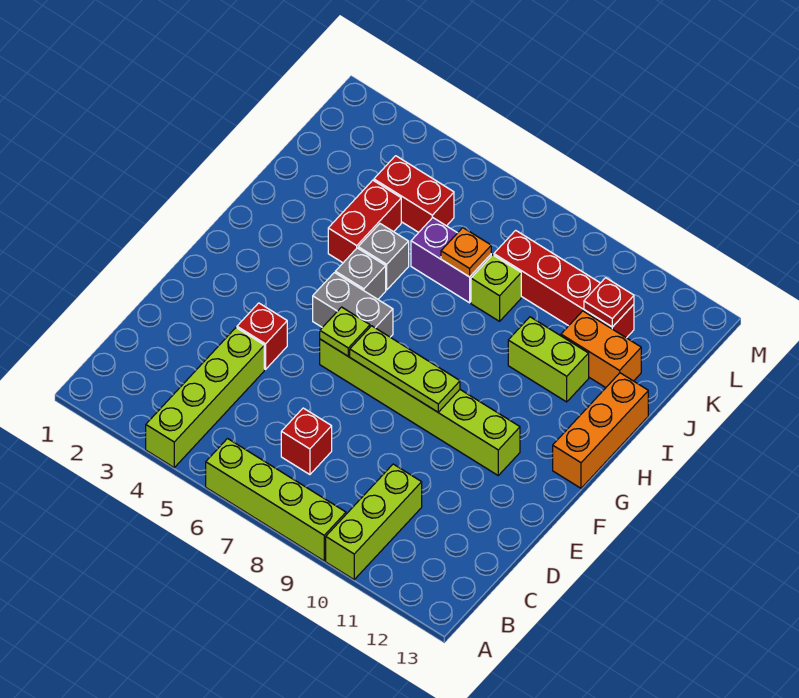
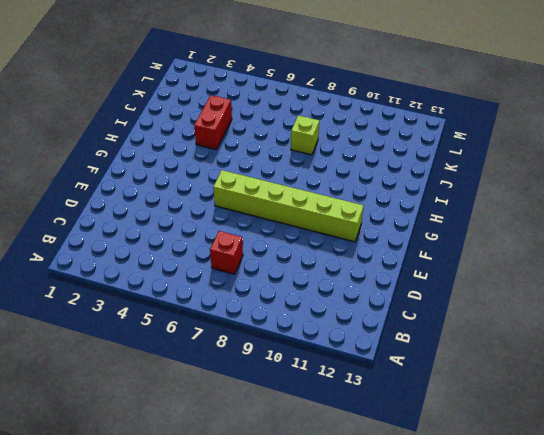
none -> lime brick A4:D4 level 1
none -> lime brick A6:A9 level 1
none -> lime brick A10:C10 level 1

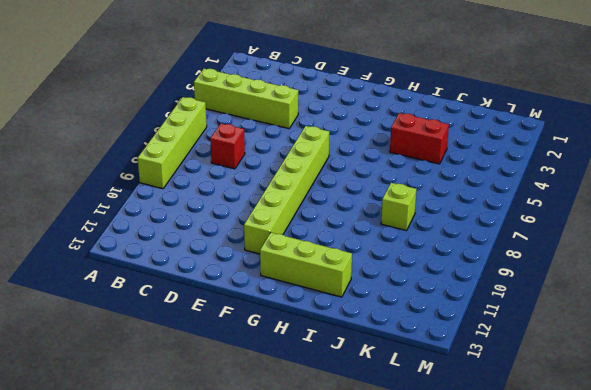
lime brick G12:I12 level 1 -> lime brick A10:C10 level 1
none -> red brick E4 level 1
none -> grey brick G5:G6 level 1
none -> orange brick G13:I13 level 1

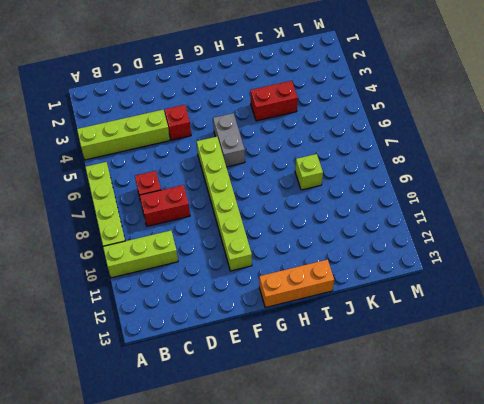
red brick C8:D8 level 1 -> red brick K4:K5 level 1
none -> grey brick H5 level 1
none -> grey brick I5 level 1
none -> lime brick I10:I11 level 1

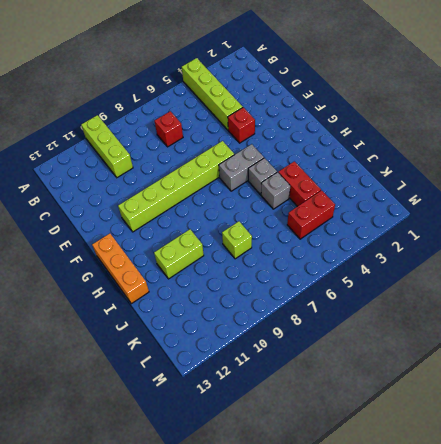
none -> lime brick A6:A9 level 1
none -> purple brick J6:J7 level 1
none -> orange brick J11:J12 level 1

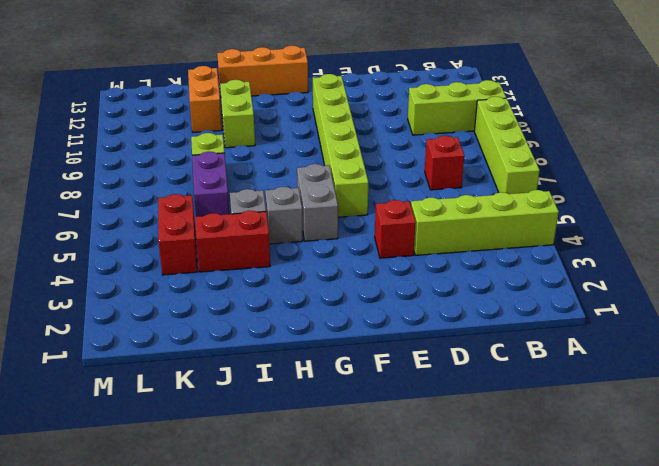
none -> red brick K8:K11 level 1
none -> lime plate F6 level 2
none -> lime plate F7:F9 level 2

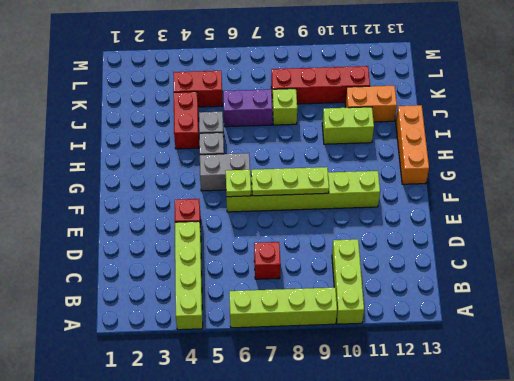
none -> orange plate J7 level 2
none -> red plate K11 level 2

